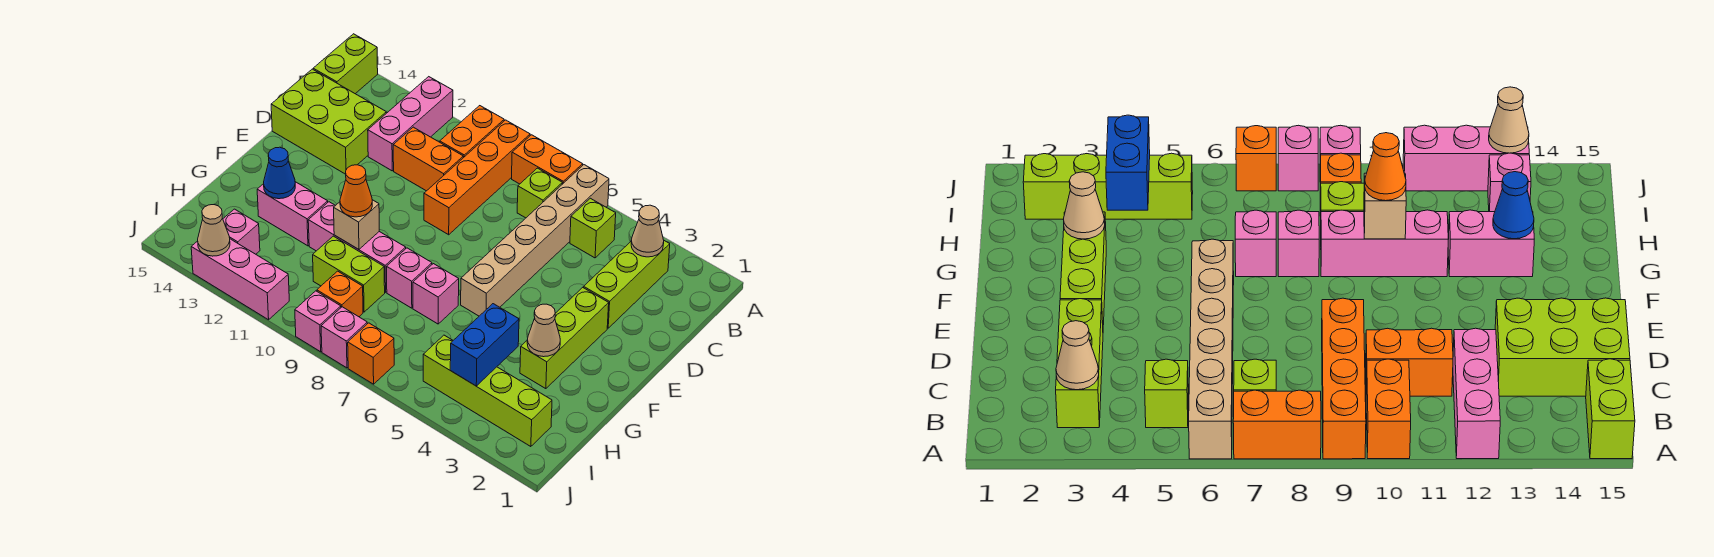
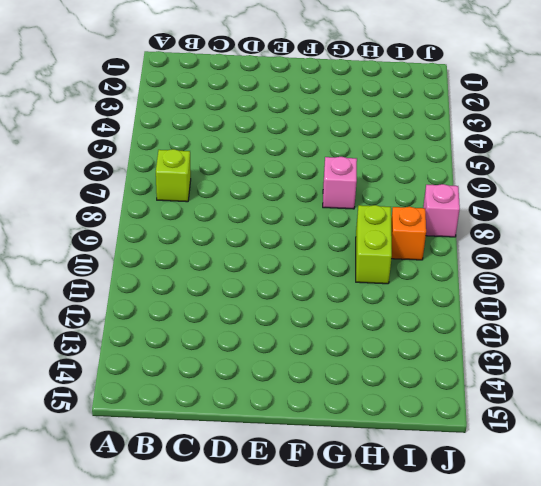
none -> tan brick A6:F6 level 1
none -> orange brick A7:A8 level 1
none -> orange brick A9:D9 level 1
none -> orange brick A10:B10 level 1

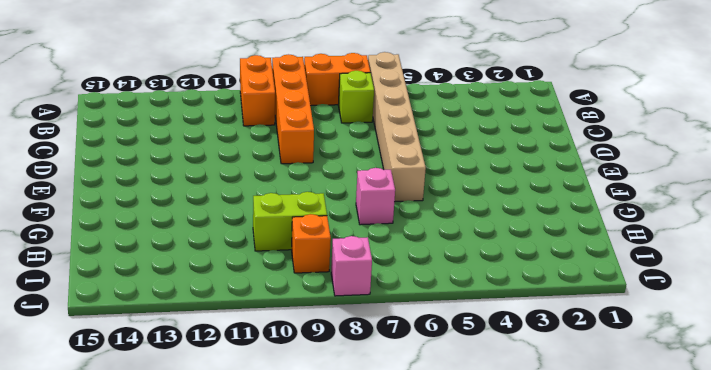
none -> pink brick A12:C12 level 1
none -> lime brick A15:B15 level 1
none -> lime brick B3:D3 level 1
none -> lime brick B5 level 1

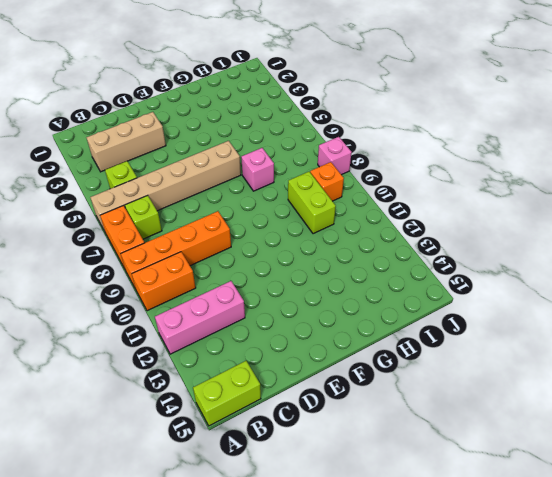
tan brick B3:D3 level 1 -> lime brick B3:D3 level 1
none -> orange brick C10:C11 level 1
none -> lime brick C13:D15 level 1
none -> lime brick E3:G3 level 1
none -> pink brick G8 level 1

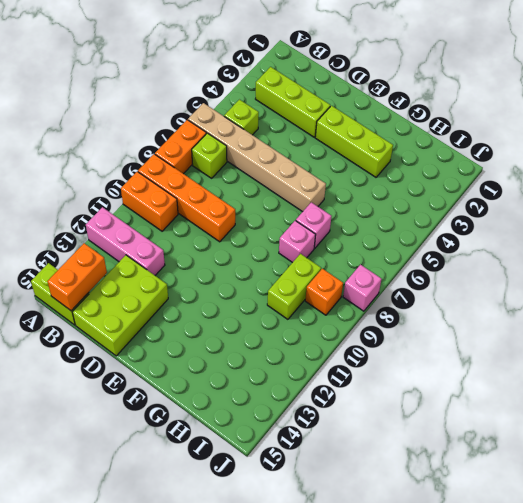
orange brick B14:B15 level 2 -> orange brick C10:C11 level 1
none -> pink brick G9:G11 level 1
none -> pink brick G12:G13 level 1
none -> lime brick I2:I5 level 1
none -> pink brick I13 level 1

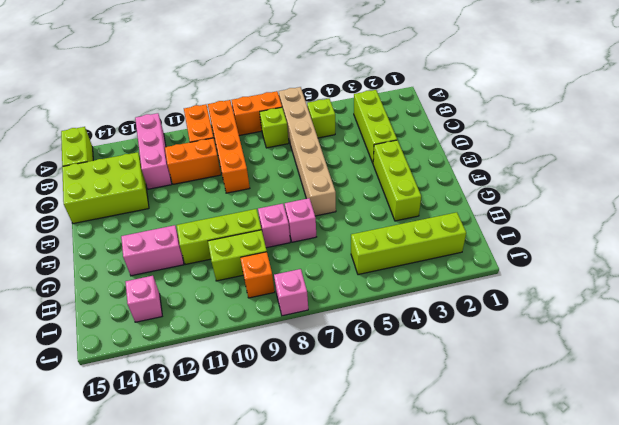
lime brick G9:G11 level 1 -> pink brick G9:G11 level 1
none -> orange brick J7 level 1
none -> pink brick J9 level 1
none -> pink brick J11:J13 level 1
none -> tan cone B3 level 2

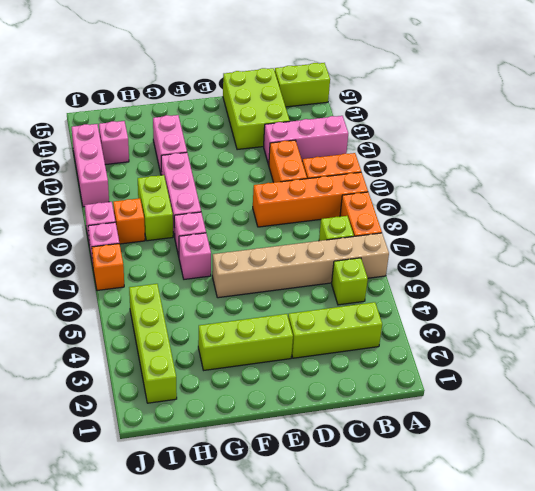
none -> tan cone B3 level 2
none -> tan cone G3 level 2
none -> tan brick G10 level 2
none -> blue cone G13 level 2

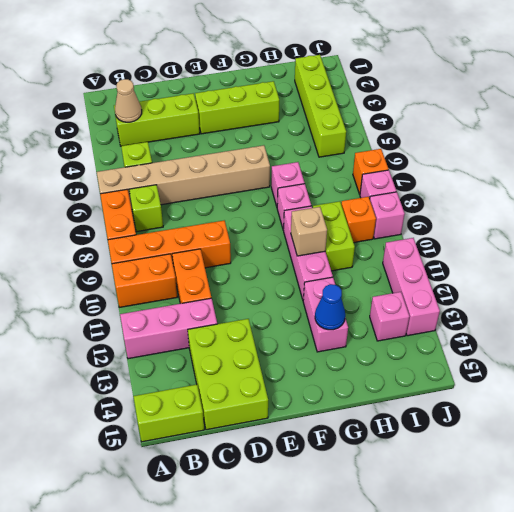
none -> tan cone G3 level 2
none -> blue brick H4:I4 level 2
none -> tan cone J13 level 2
none -> orange cone G10 level 3

